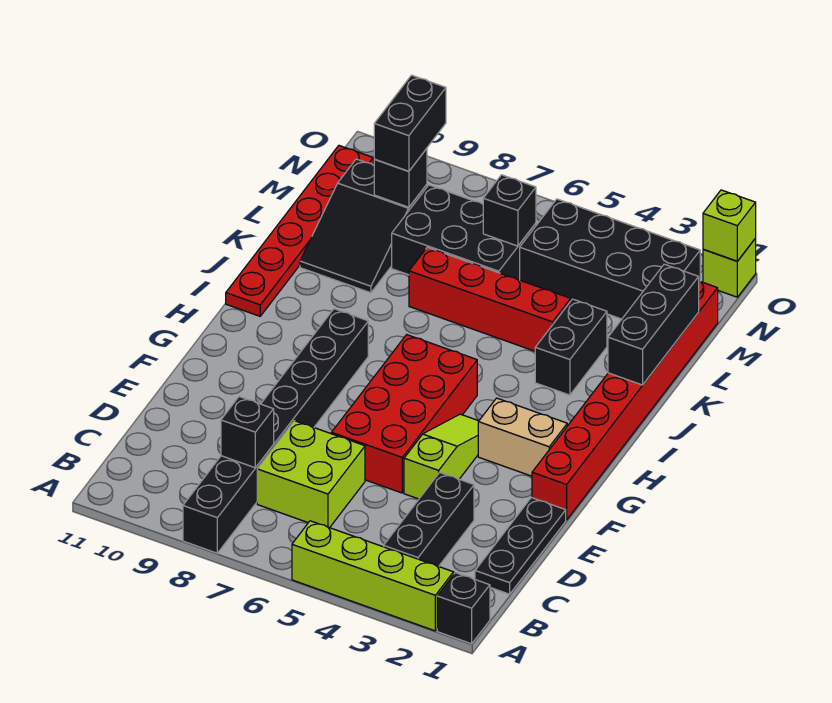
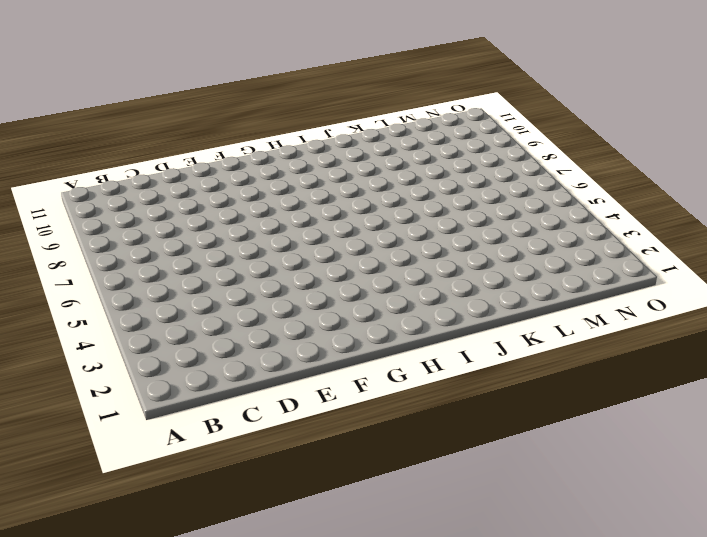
none -> black brick A1 level 1
none -> lime brick A2:A5 level 1
none -> black brick A8:H8 level 1

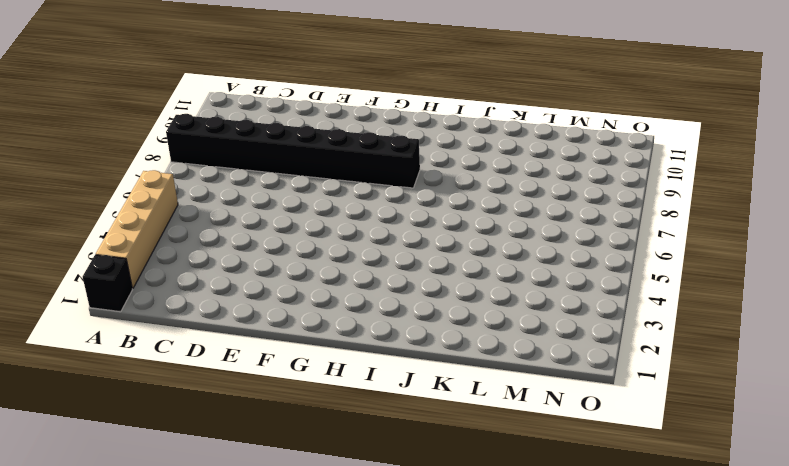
tan brick A2:A5 level 1 -> lime brick A2:A5 level 1
none -> black brick B3:D3 level 1
none -> black plate C1:E1 level 1
none -> lime brick C6:D7 level 1

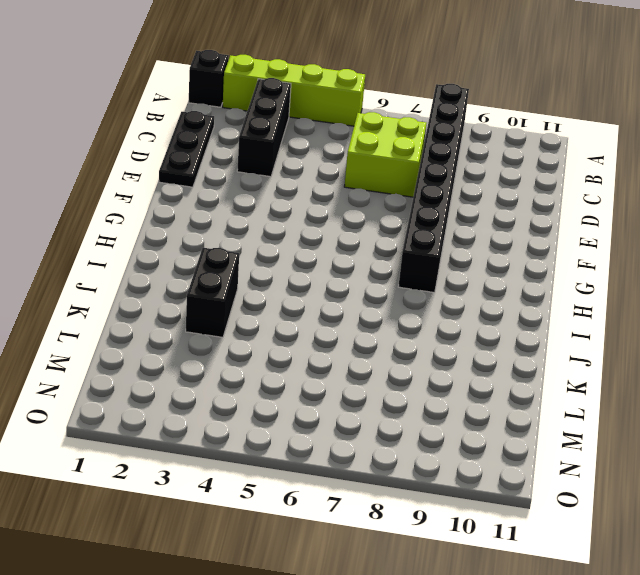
none -> lime slope E4:G4 level 1 top E
none -> red brick E5:H6 level 1
none -> red brick F1:M1 level 1

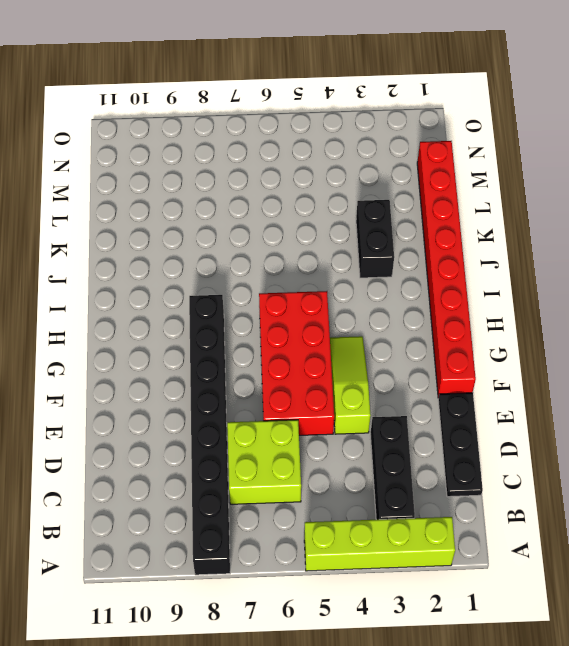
none -> black brick A1 level 1
none -> tan brick G2:G3 level 1
none -> red plate I11:N11 level 1

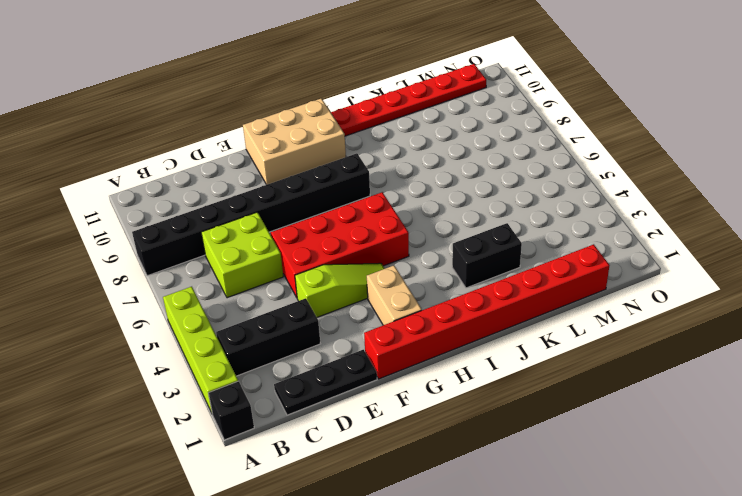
tan brick F10:H11 level 1 -> none
none -> red brick K4:K7 level 1
none -> black slope K9:M10 level 1 top M
none -> black brick L6:M8 level 1

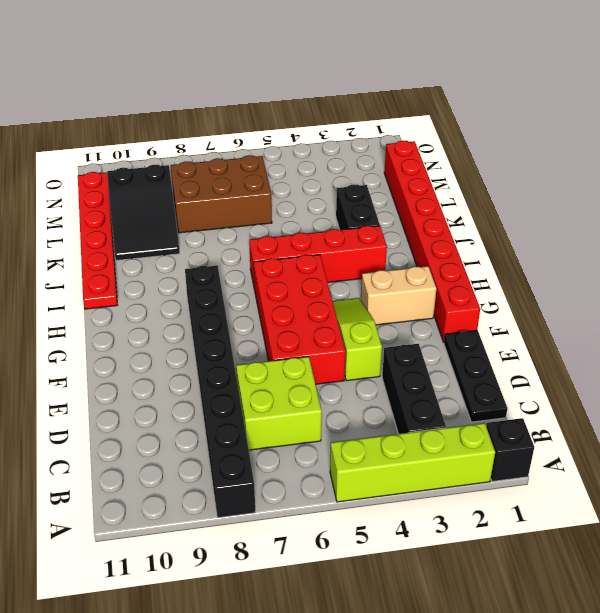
red brick I3:I6 level 1 -> red brick K4:K7 level 1
brown brick L6:M8 level 1 -> black brick L6:M8 level 1
none -> black brick M2:N5 level 1
none -> lime brick O1 level 1
none -> black brick C8 level 2

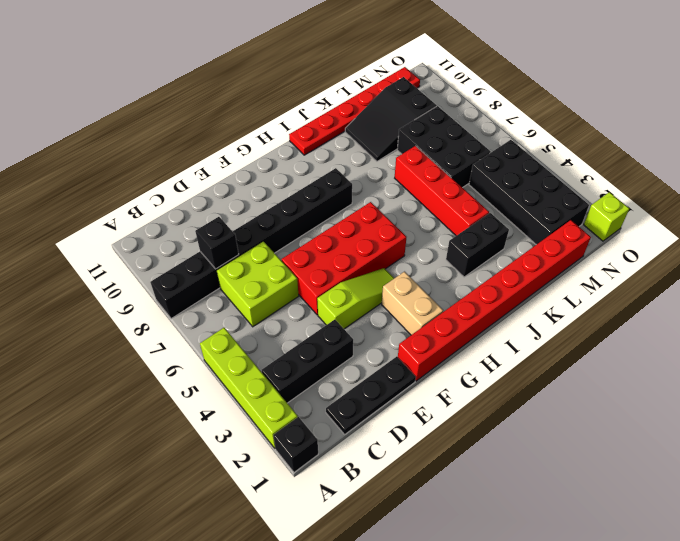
none -> black brick J1:L1 level 2
none -> black brick M6 level 2
none -> black brick M9 level 2

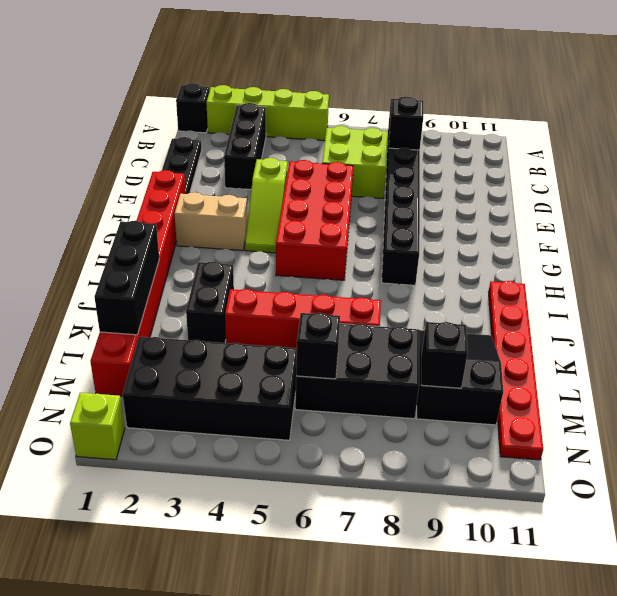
none -> lime brick O1 level 2
none -> black brick M9:N9 level 3

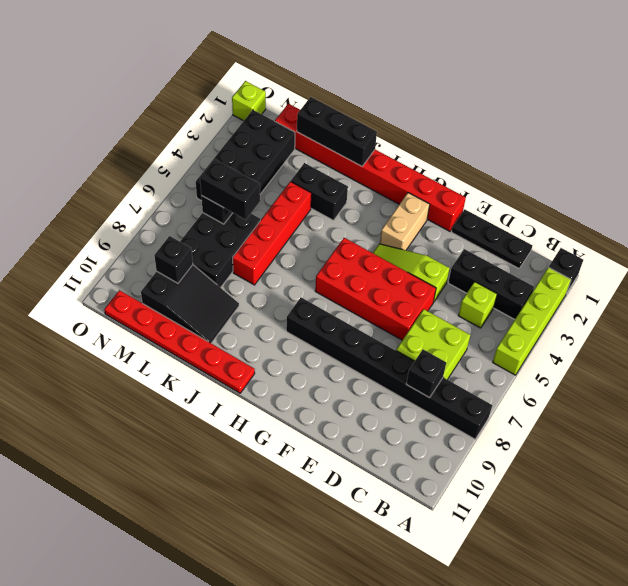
lime brick C4 level 1 -> lime brick O1 level 2
black brick L6:M6 level 3 -> black brick M9:N9 level 3

